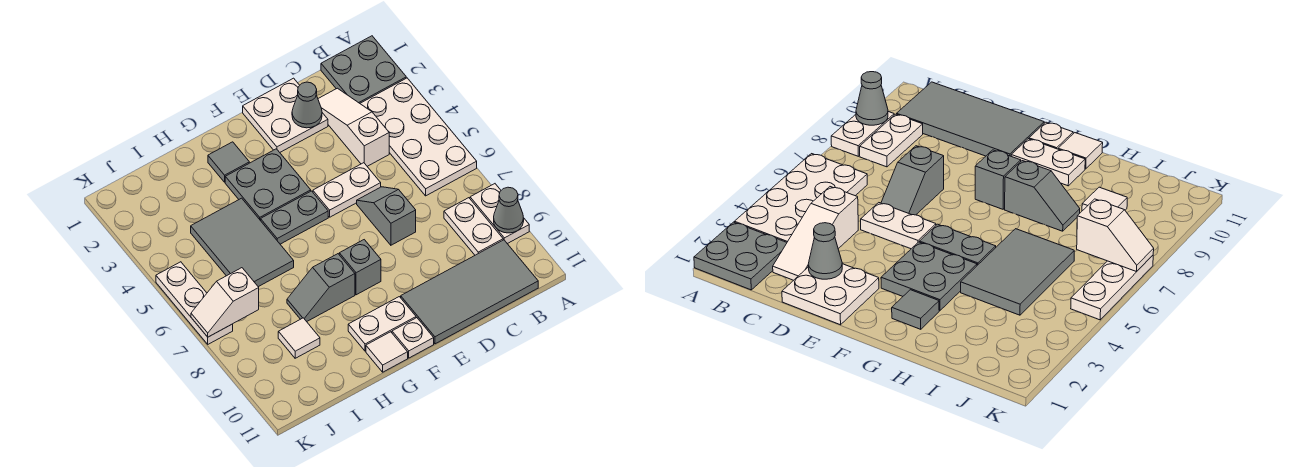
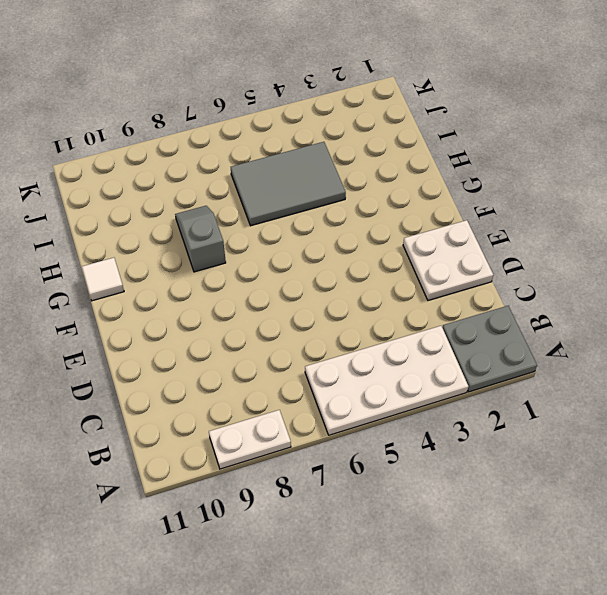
none -> white plate B8:B9 level 1
none -> grey tile B10:E11 level 1
none -> white slope C2:C4 level 1 top 4

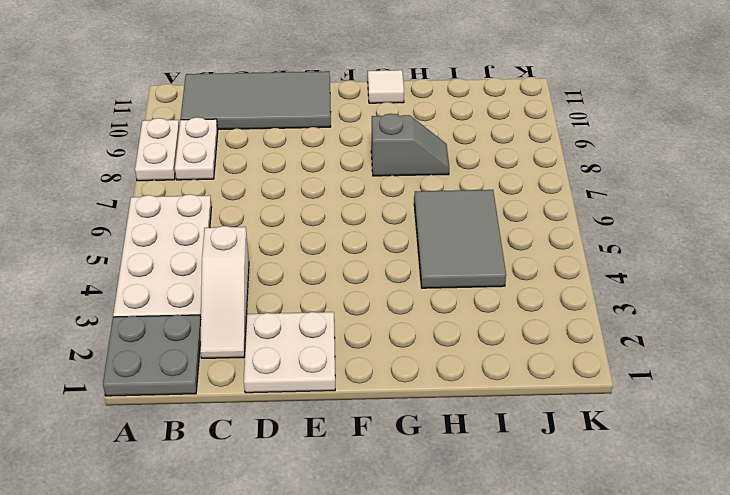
none -> white plate D5:E5 level 1
none -> grey slope D6:D7 level 1 top 7
none -> grey plate F3:G4 level 1

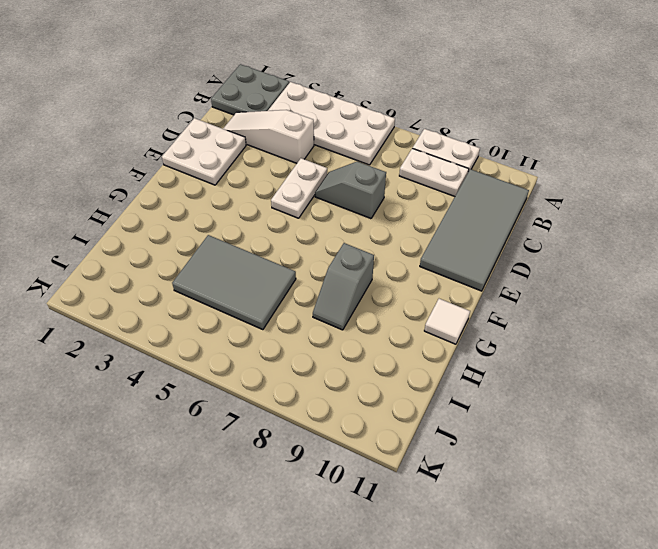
none -> grey plate F3:G4 level 1
none -> grey plate F5:G5 level 1
none -> grey brick F8 level 1

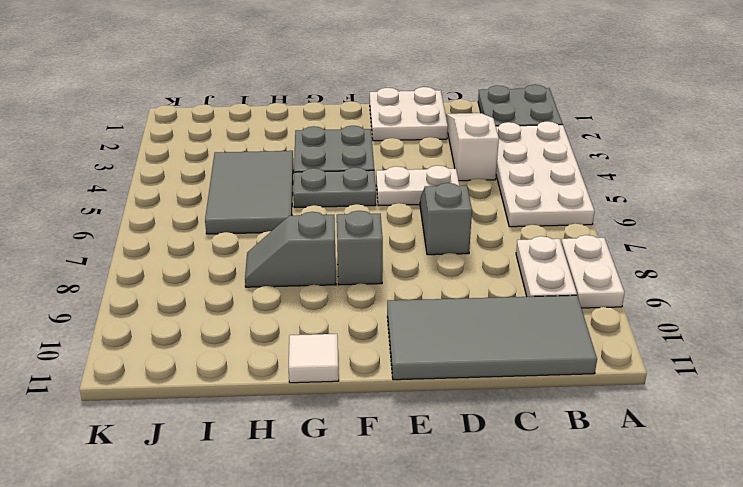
none -> white plate F10:G10 level 1
none -> white plate F11 level 1
none -> grey tile G2 level 1

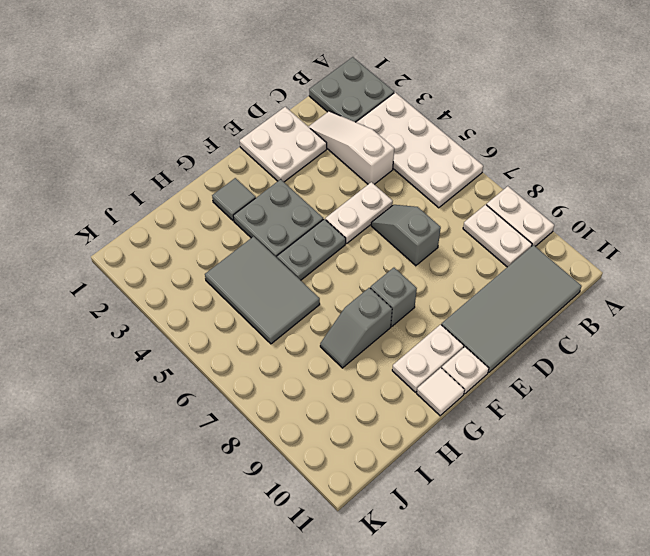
none -> white tile I9 level 1
none -> white plate K5:K7 level 1
none -> grey cone A9 level 2

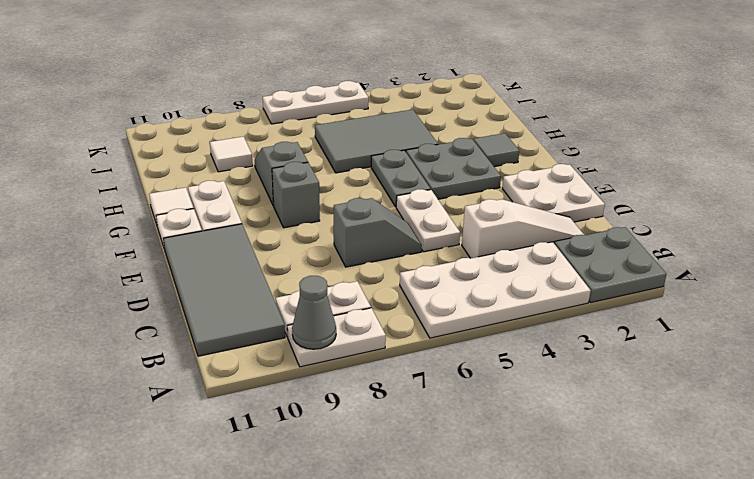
none -> grey cone D2 level 2
none -> white slope J7:K7 level 2 top J

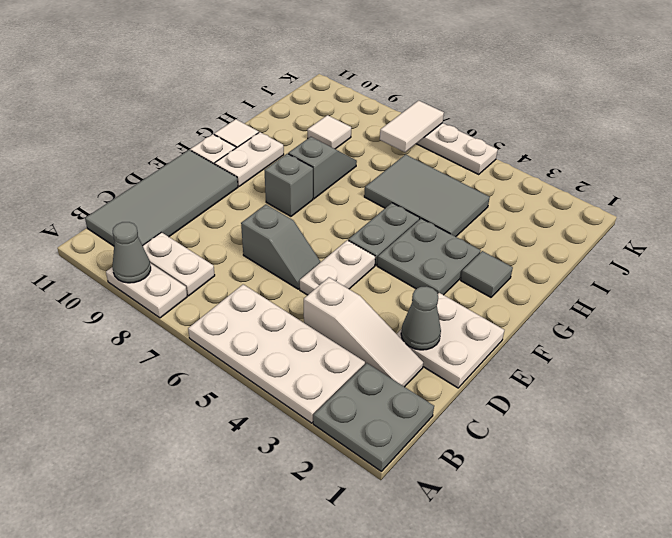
white tile J7:K7 level 2 -> white slope J7:K7 level 2 top J

